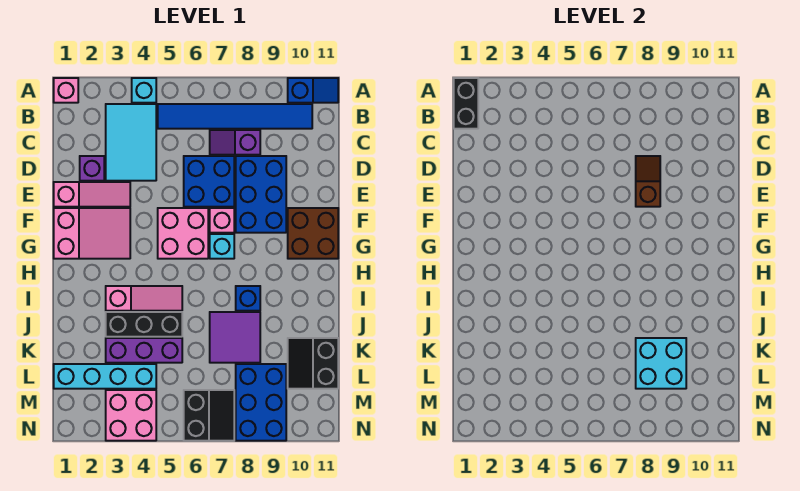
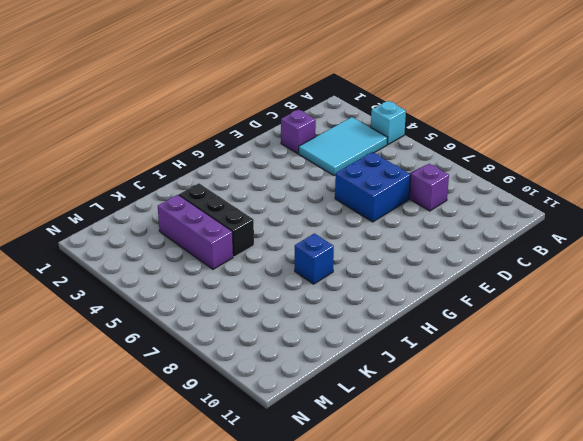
none -> pink brick A1 level 1
none -> blue slope A10:A11 level 1 top 10
none -> blue tile B5:B10 level 1

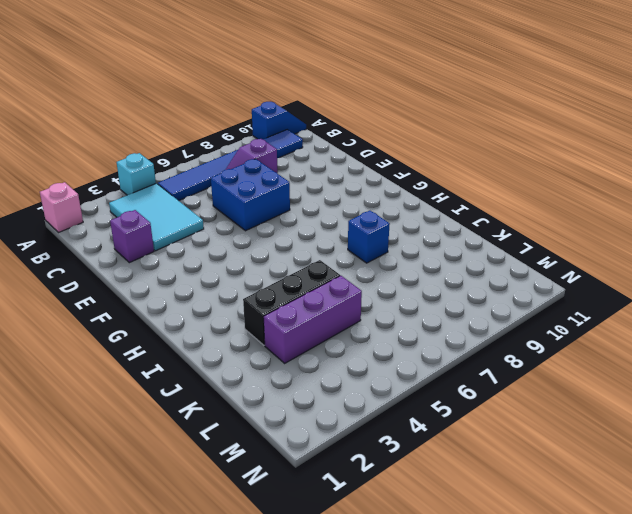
none -> blue brick D8:F9 level 1
none -> pink slope E1:E3 level 1 top 1
none -> pink slope F1:G3 level 1 top 1

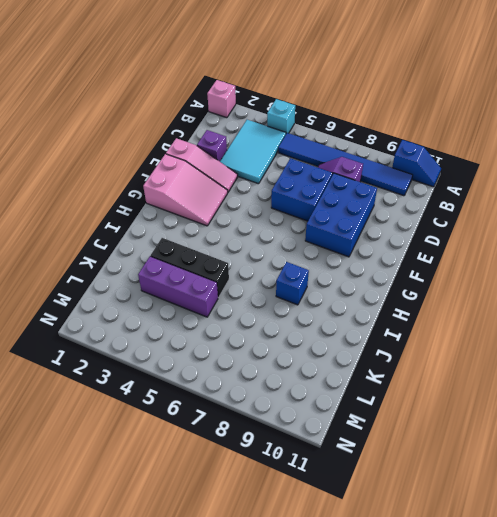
none -> pink brick F5:G6 level 1
none -> pink brick F7 level 1
none -> brown brick F10:G11 level 1

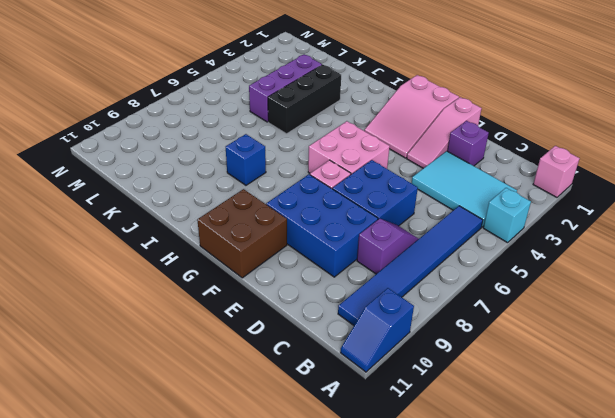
none -> cyan brick G7 level 1
none -> pink slope I3:I5 level 1 top 3
none -> purple tile J7:K8 level 1

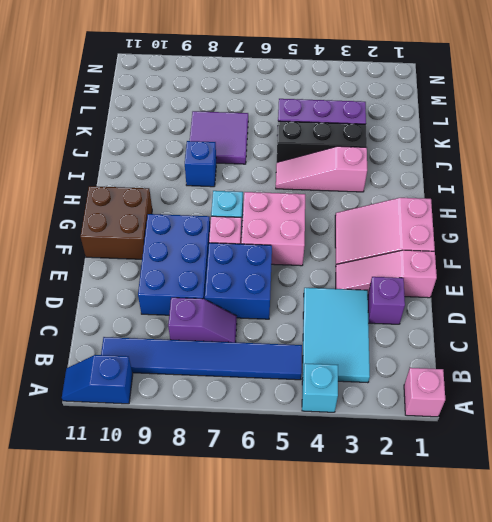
none -> black slope K10:L11 level 1 top 11
none -> cyan brick L1:L4 level 1
none -> blue brick L8:N9 level 1

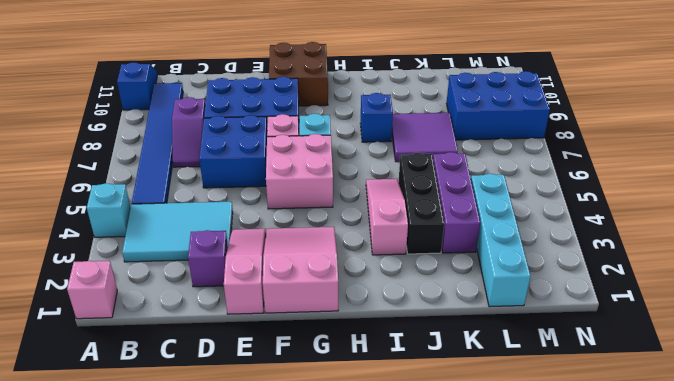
none -> black slope K10:L11 level 1 top 11
none -> pink brick M3:N4 level 1
none -> black slope M6:N7 level 1 top 6

